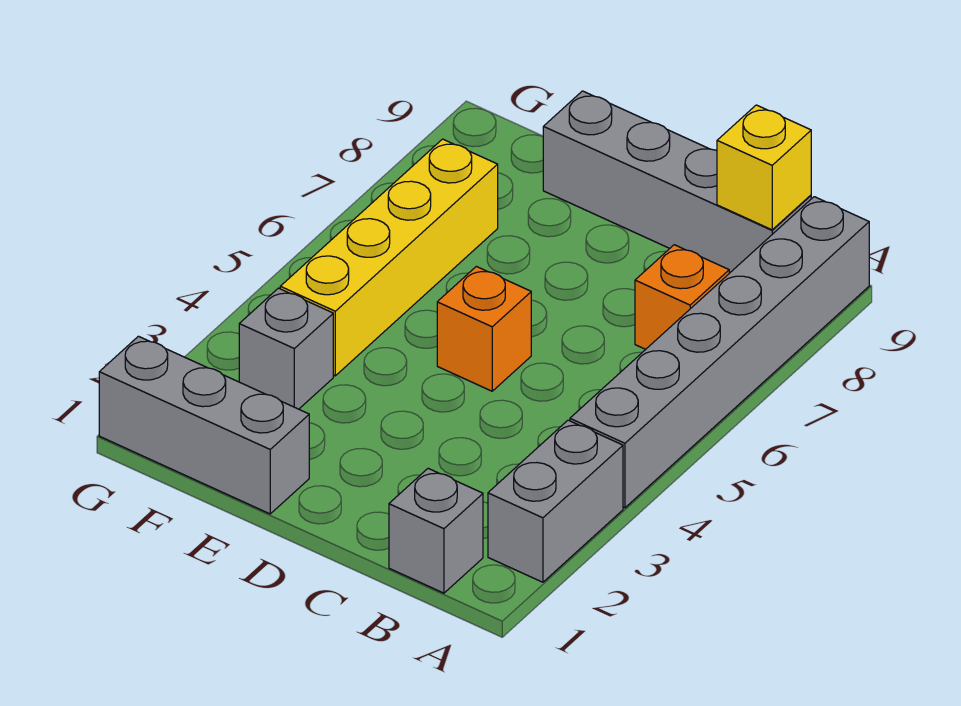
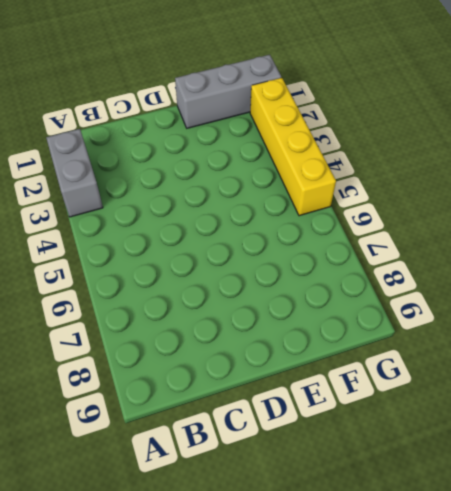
yellow brick G2:G5 level 1 -> yellow brick F4:F7 level 1
none -> grey brick A4:A9 level 1
none -> grey brick B1 level 1

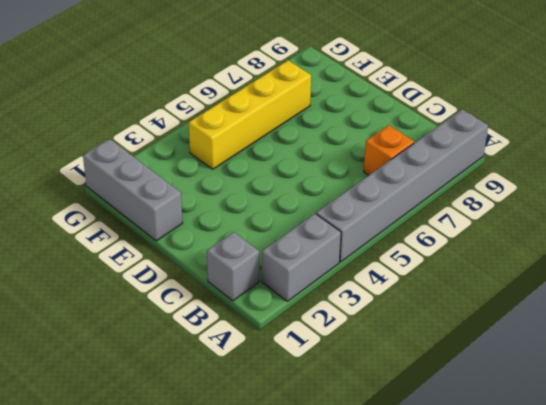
none -> grey brick B9:E9 level 1
none -> orange brick D5 level 1

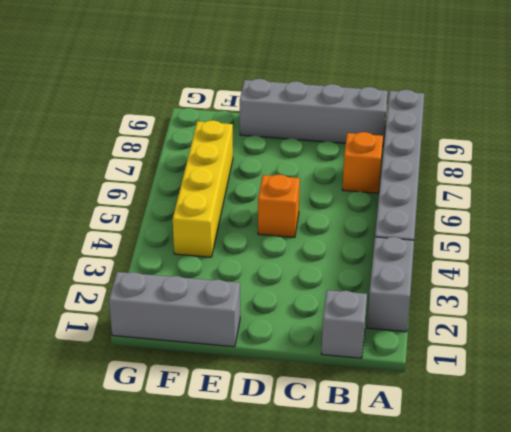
none -> grey brick F3 level 1
none -> yellow brick B9 level 2

